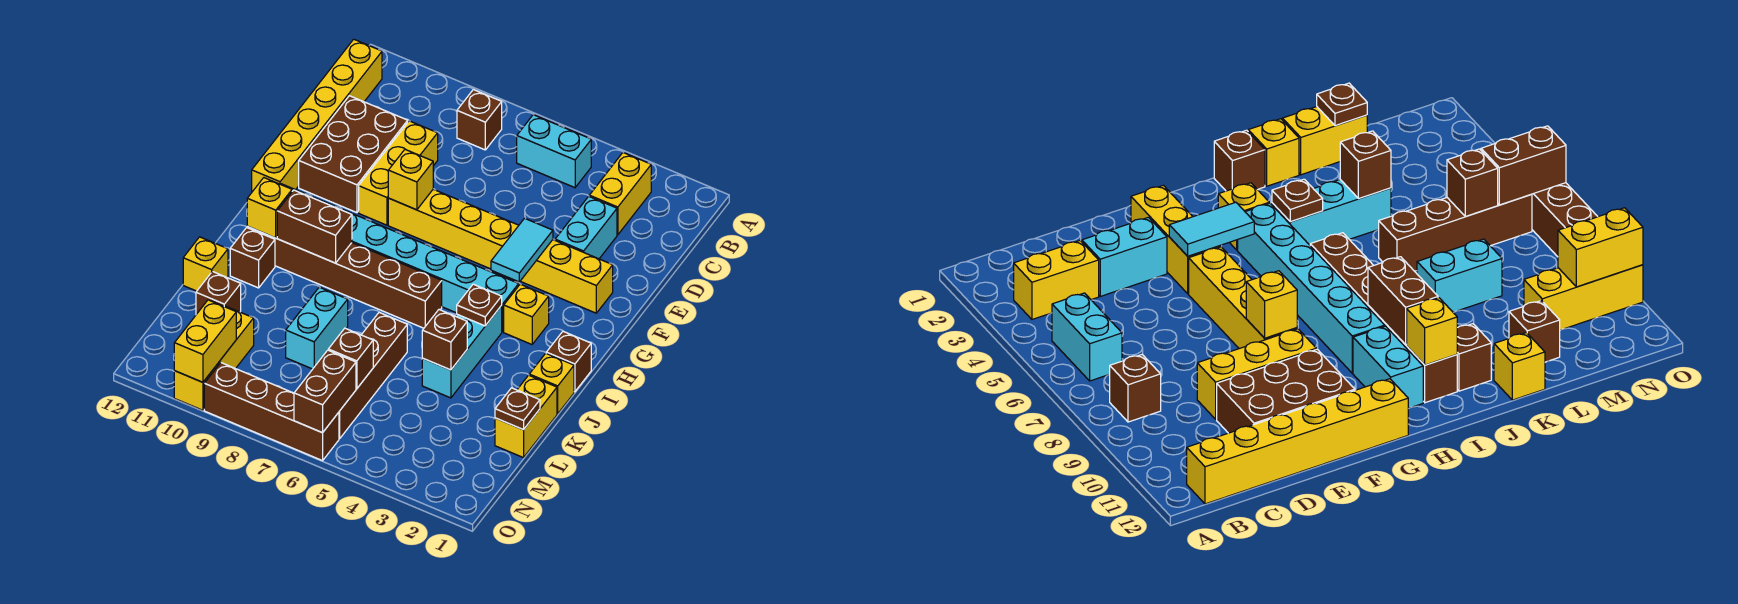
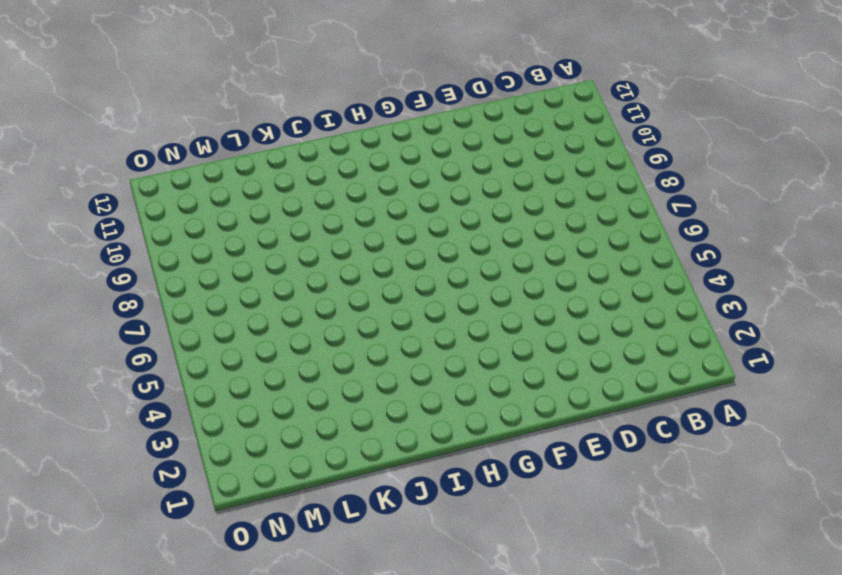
none -> yellow brick B3:C3 level 1
none -> cyan brick B5:B6 level 1
none -> brown brick B8 level 1
none -> yellow brick B12:G12 level 1

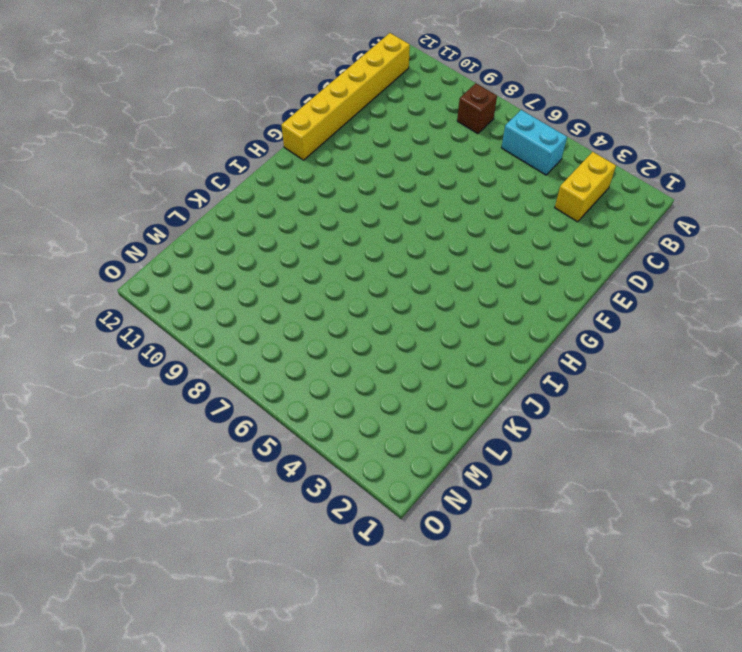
none -> cyan brick D3:E3 level 1
none -> yellow brick D9:F9 level 1
none -> brown brick D10:F11 level 1
none -> yellow brick F2:F4 level 1

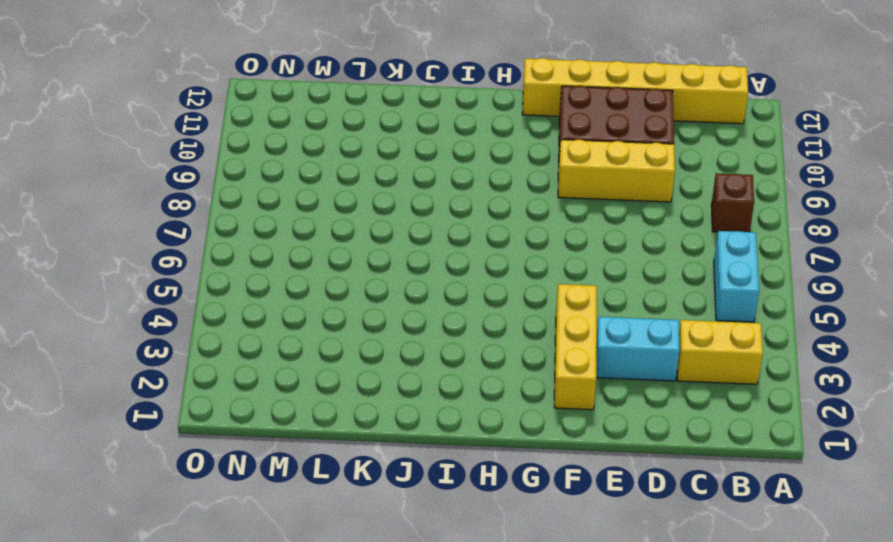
none -> yellow brick F5:F8 level 1
none -> yellow brick H3 level 1
none -> cyan brick H4:H9 level 1
none -> cyan brick H10:H11 level 1

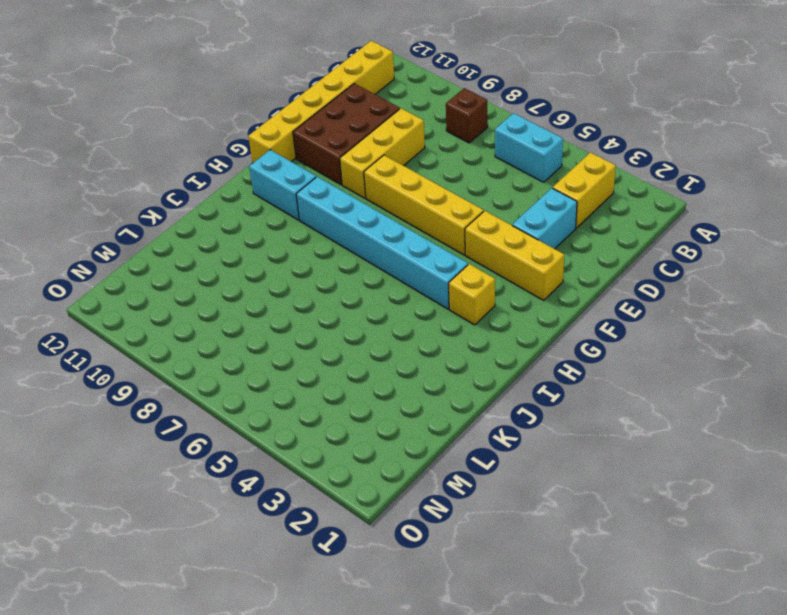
none -> brown brick I1 level 1
none -> cyan brick I4:K4 level 1
none -> brown brick I6:I11 level 1
none -> yellow brick J1 level 1

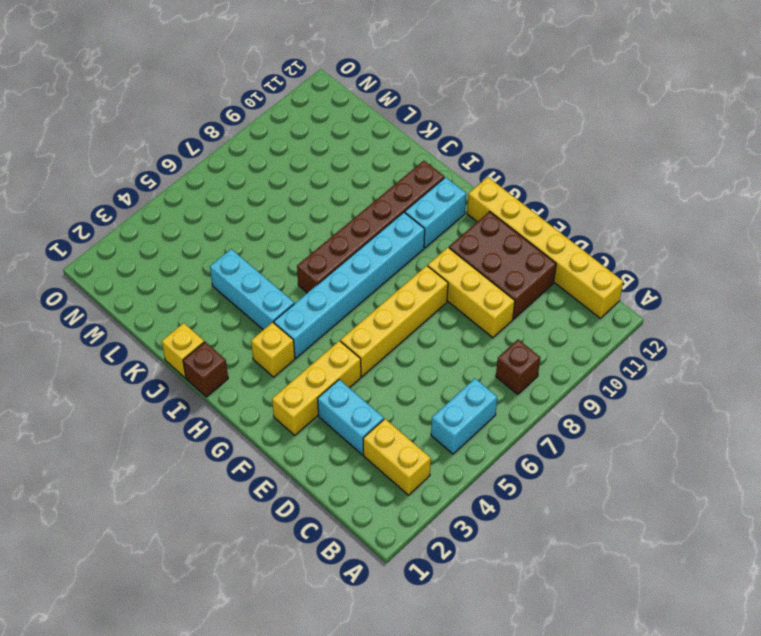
none -> brown brick J11 level 1
none -> yellow brick K1:L1 level 1
none -> brown brick K6:N6 level 1
none -> cyan brick K8:L8 level 1

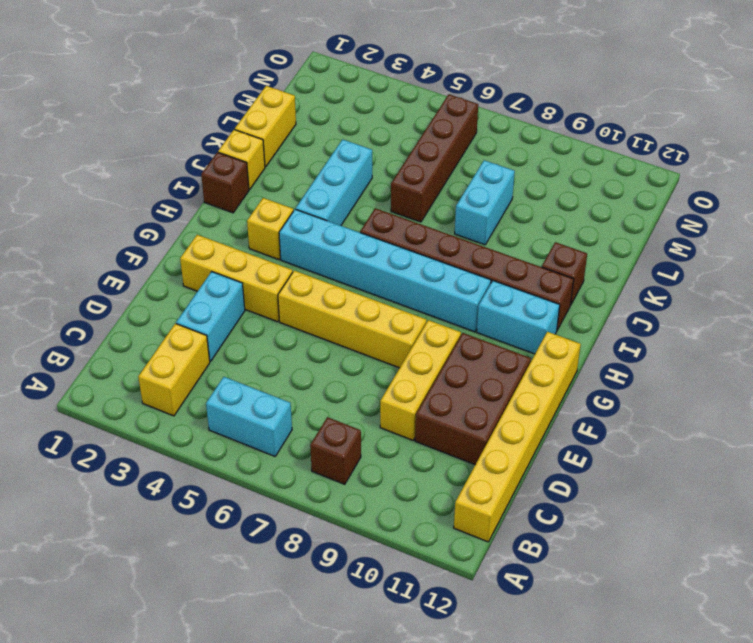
none -> yellow brick K12 level 1
none -> brown brick L11 level 1
none -> yellow brick M10:O10 level 1
none -> brown brick O6:O9 level 1

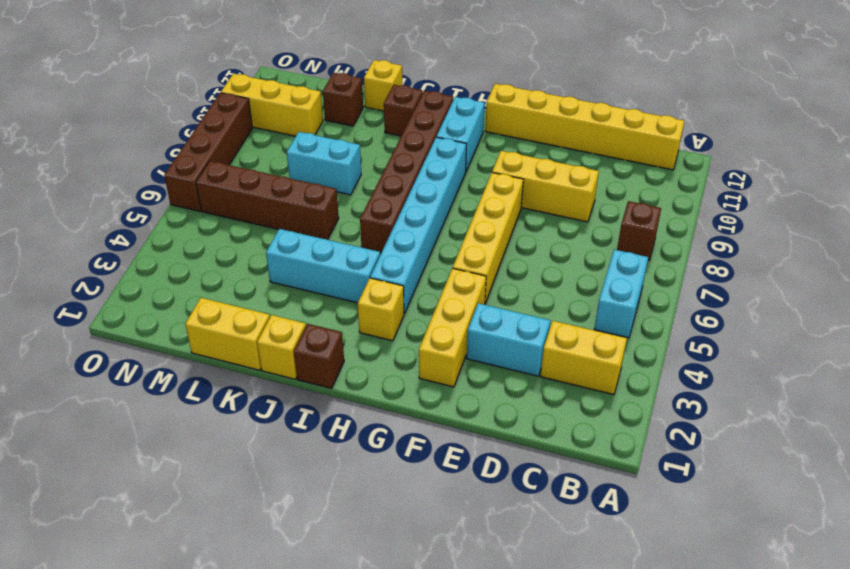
none -> brown brick D10:F11 level 1
none -> cyan tile F4:G4 level 2
none -> yellow brick F8 level 2
none -> brown plate I4 level 2

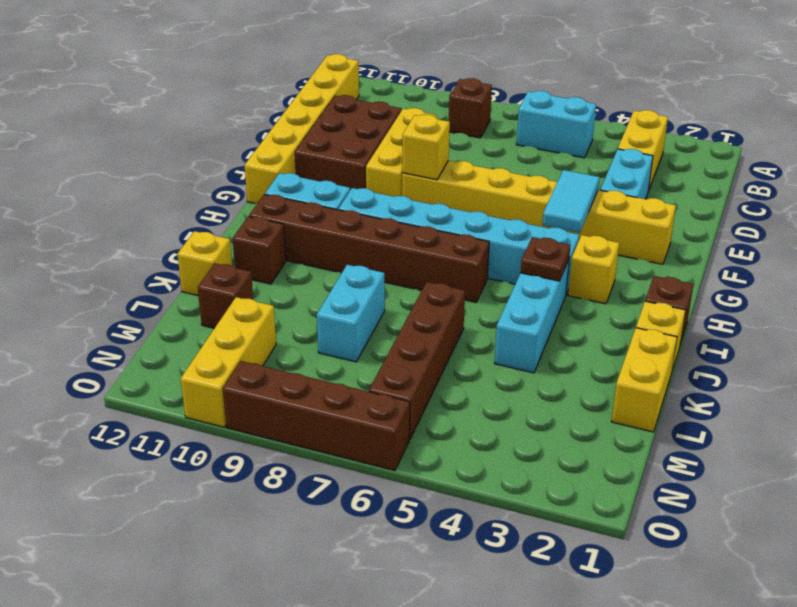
none -> brown brick I9:I10 level 2
none -> yellow brick I11 level 2
none -> brown brick K4 level 2
none -> brown plate L1 level 2

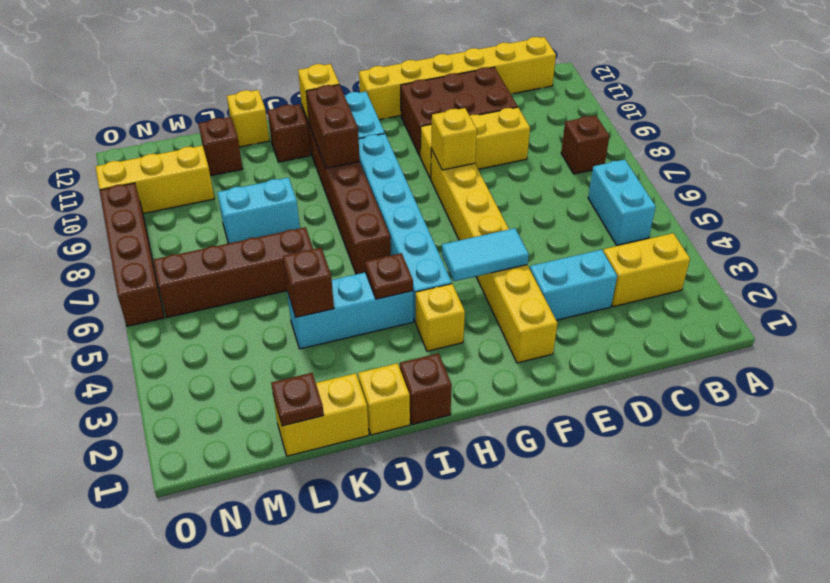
none -> brown brick M6 level 2
none -> brown brick N6:O6 level 2
none -> yellow brick N10:O10 level 2

